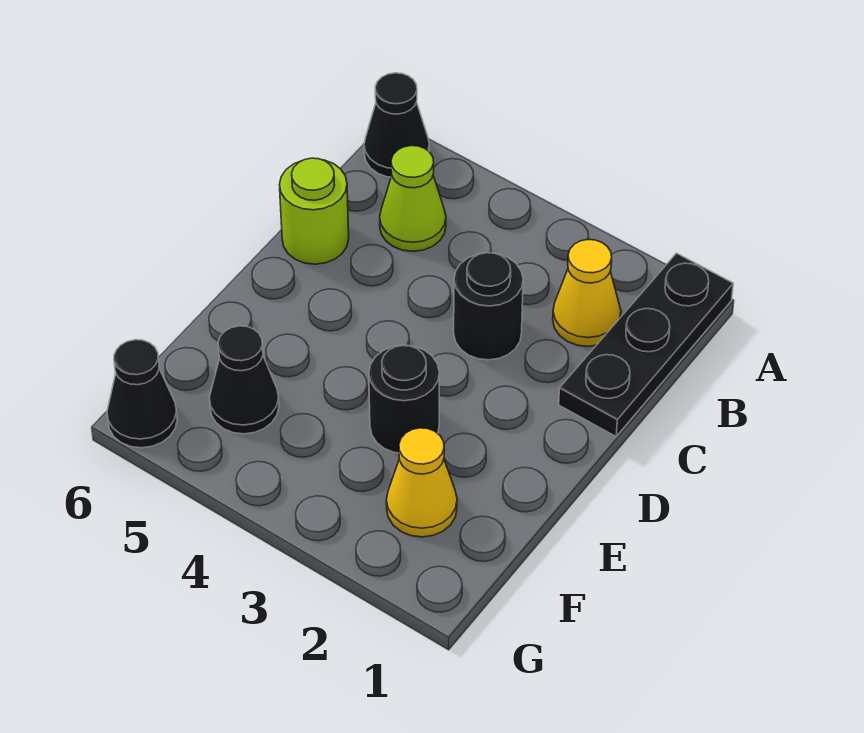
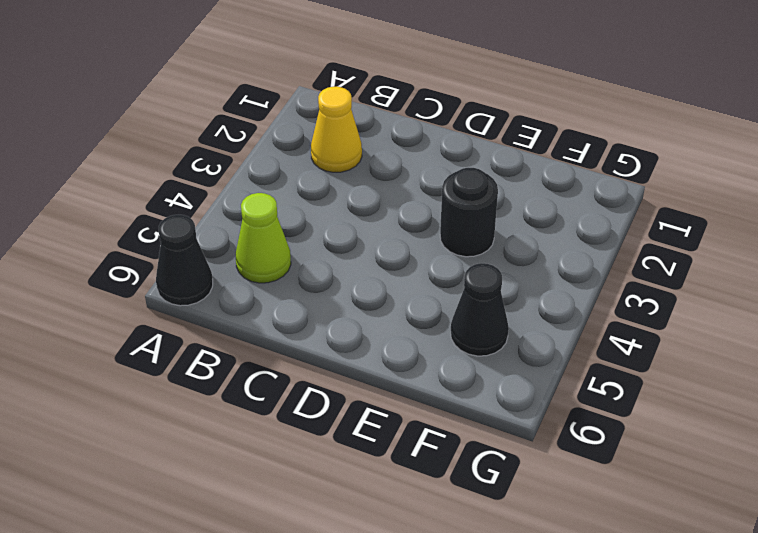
none -> black plate A1:C1 level 1
none -> black round brick C3 level 1

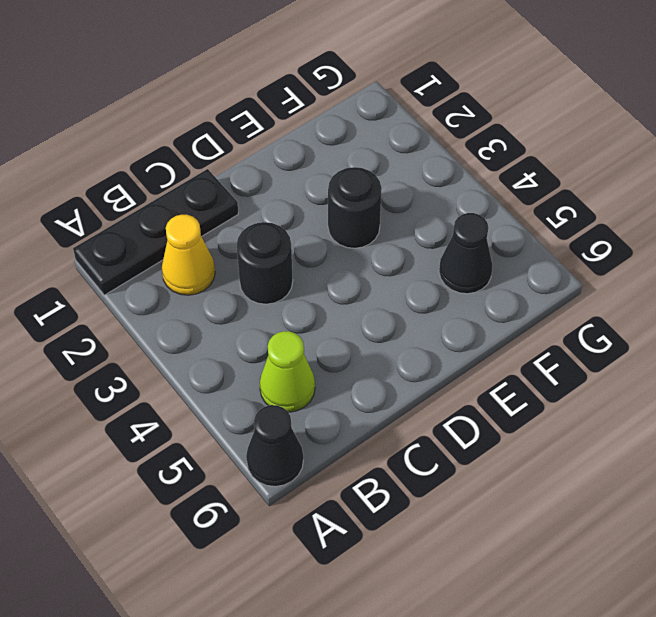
none -> lime round brick C6 level 1
none -> yellow cone F2 level 1

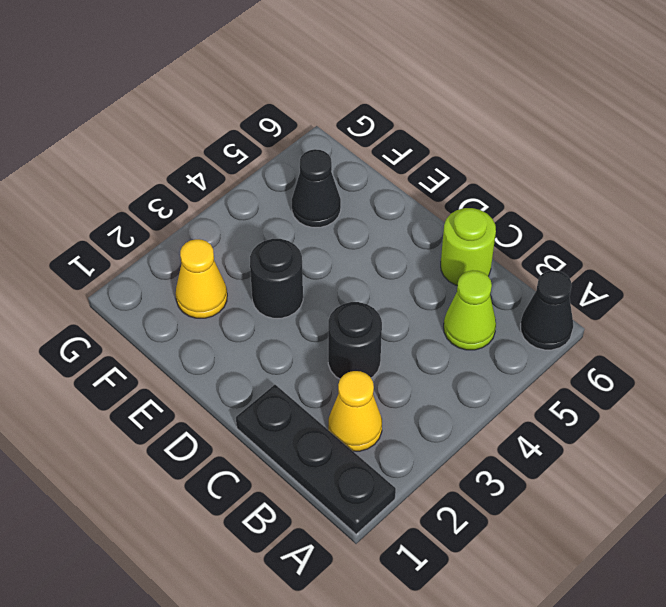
none -> black cone G6 level 1

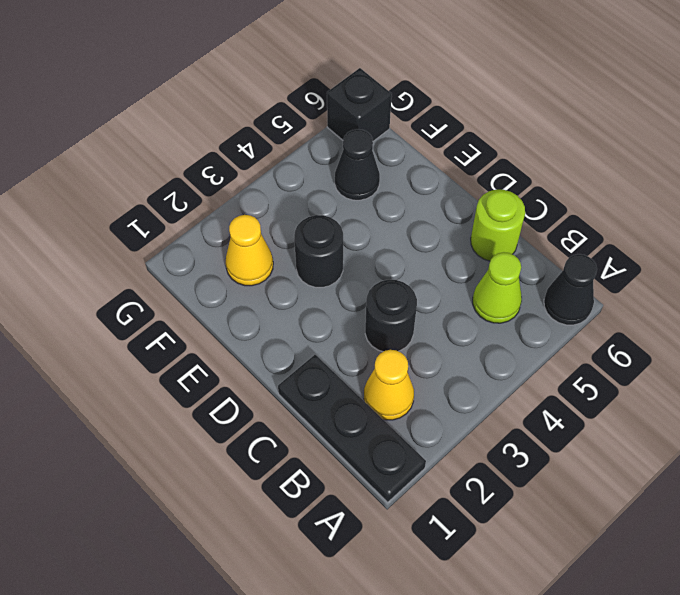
black brick G6 level 1 -> black cone G6 level 1

